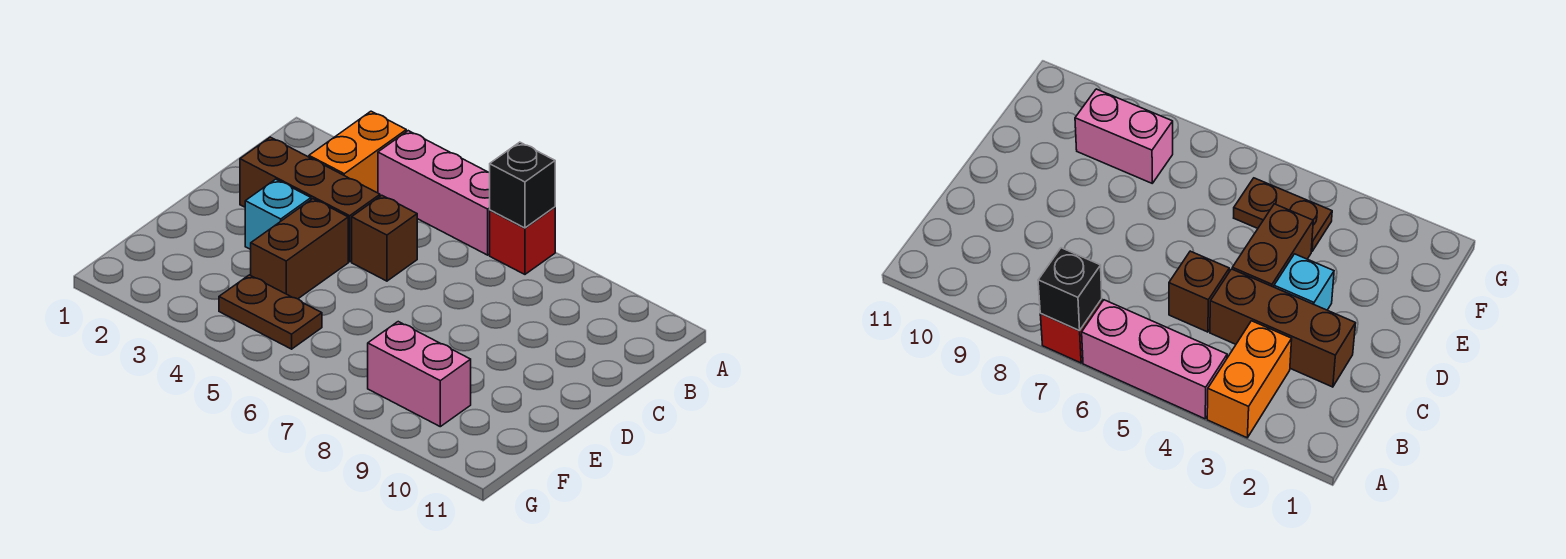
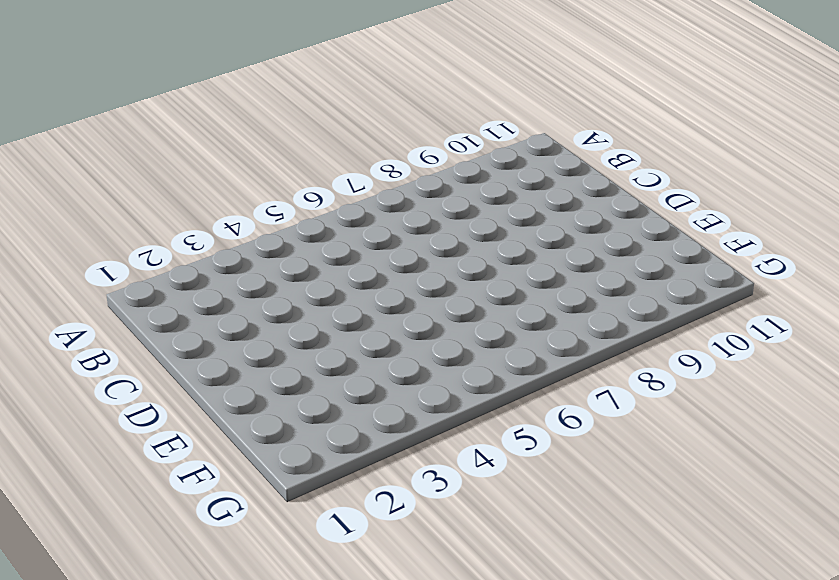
none -> orange brick A3:B3 level 1
none -> pink brick A4:A6 level 1

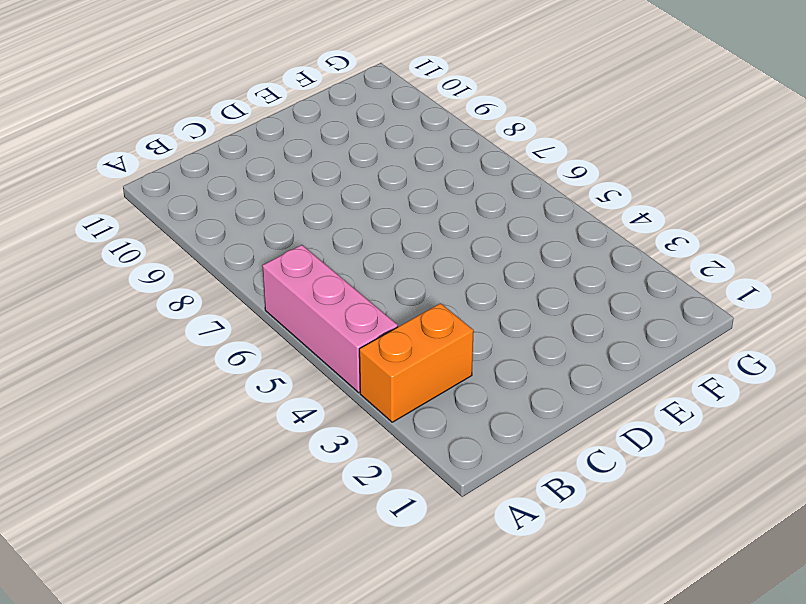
none -> red brick A7 level 1
none -> brown brick C2:C4 level 1

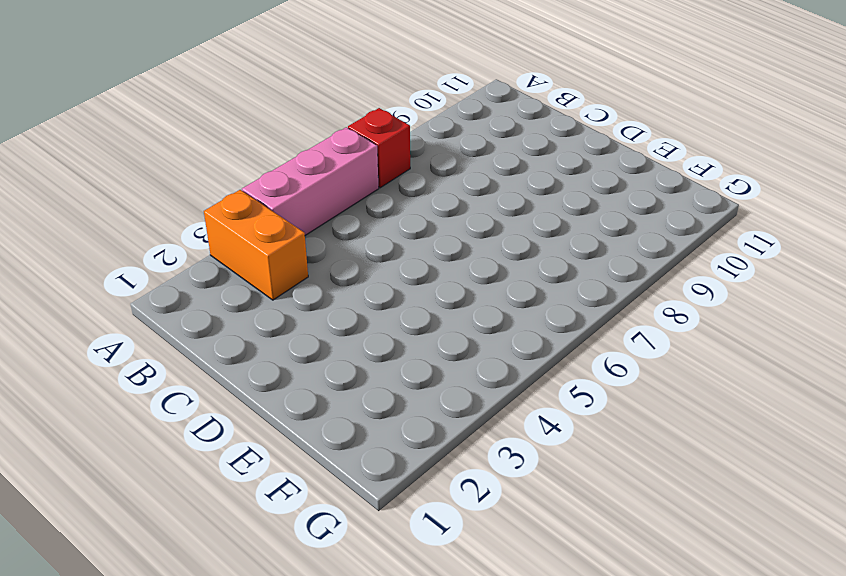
none -> brown brick C2:C4 level 1
none -> brown brick C5 level 1

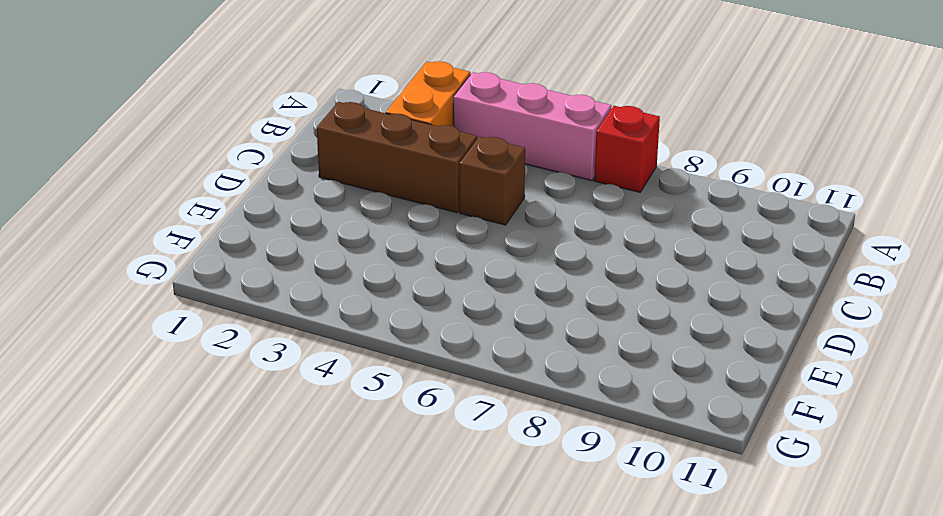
none -> cyan brick D3 level 1
none -> brown brick D4:E4 level 1

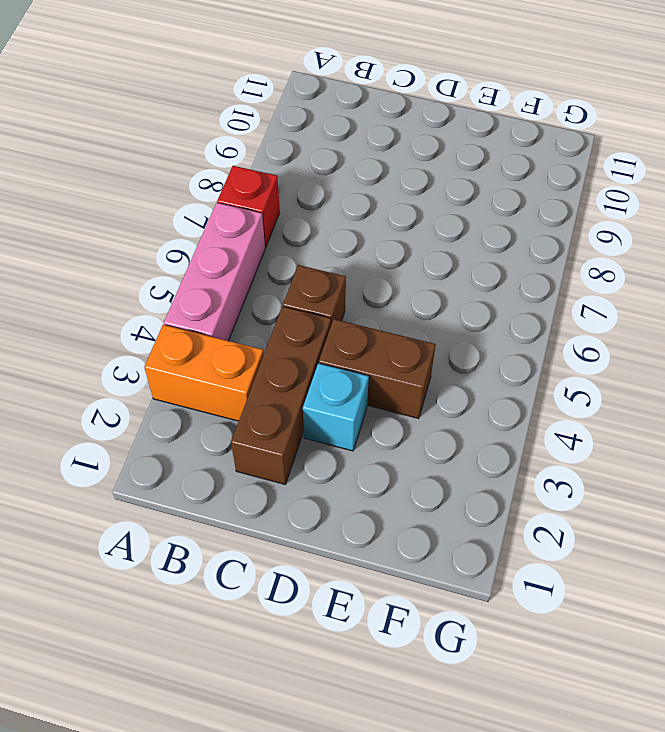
none -> brown plate F4:F5 level 1
none -> pink brick F8:F9 level 1

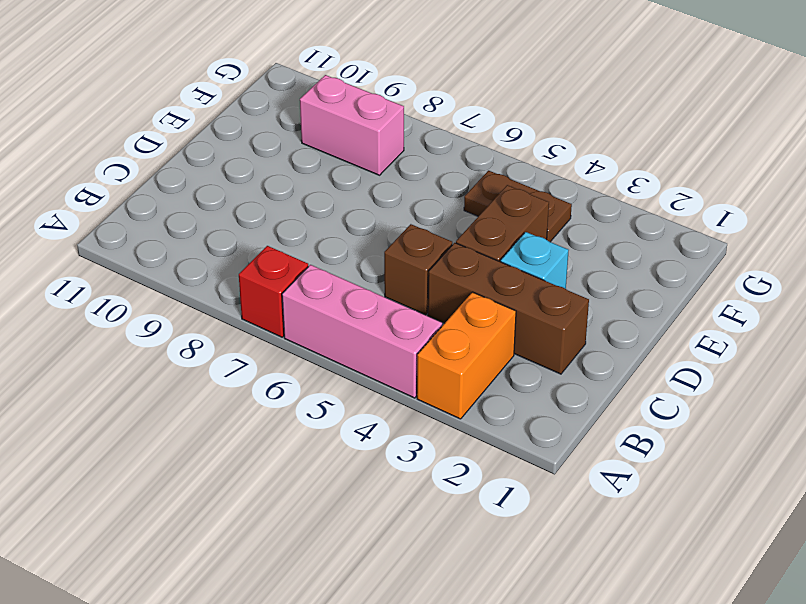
none -> black brick A7 level 2

